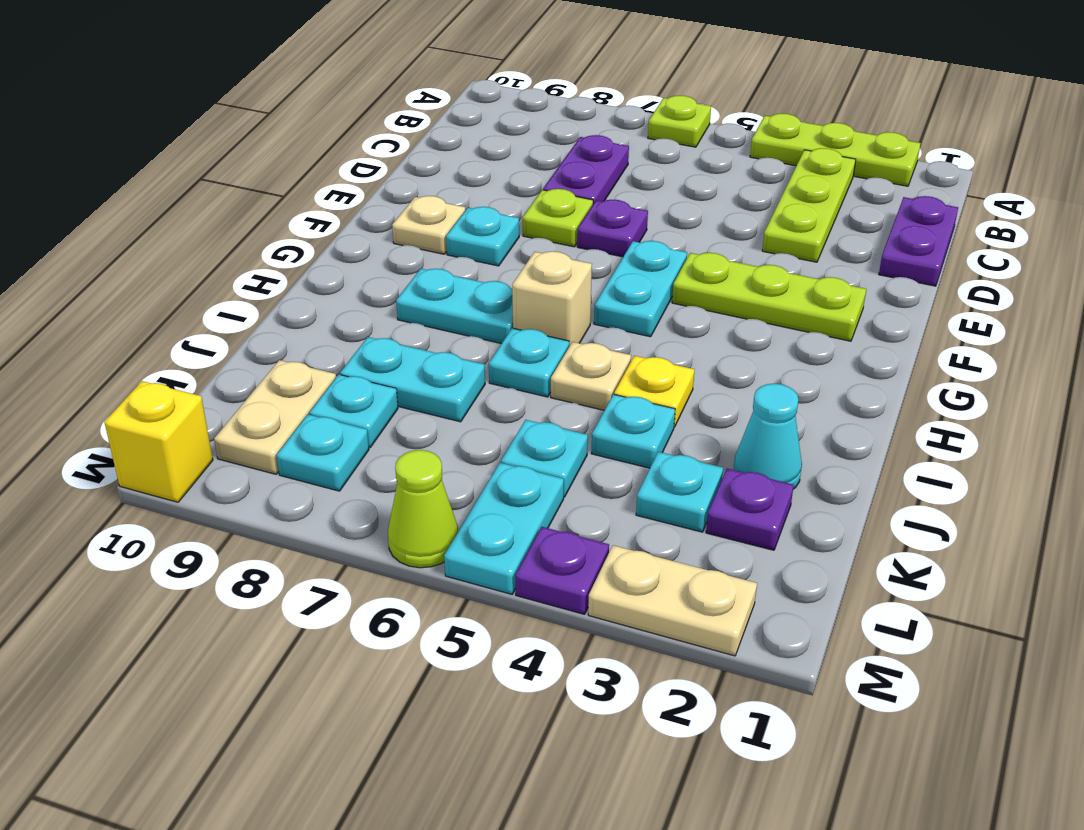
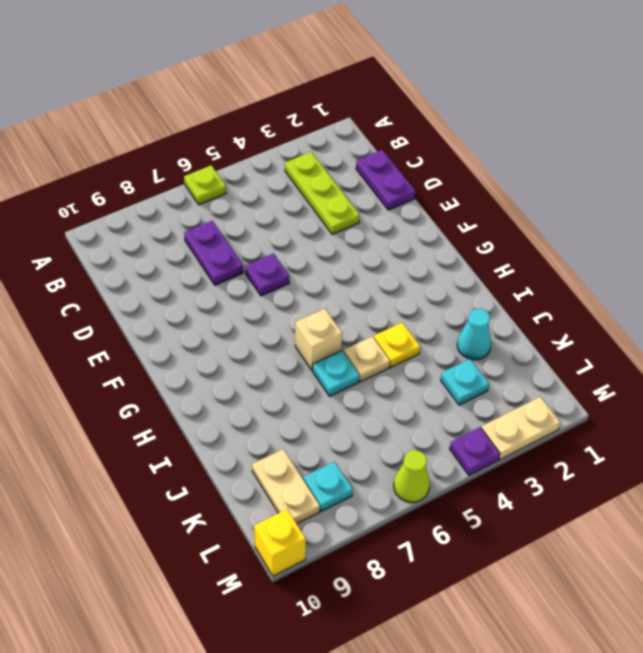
none -> lime plate A2:A4 level 1
none -> lime plate E7 level 1
none -> lime plate F2:F4 level 1
none -> cyan plate F5:G5 level 1

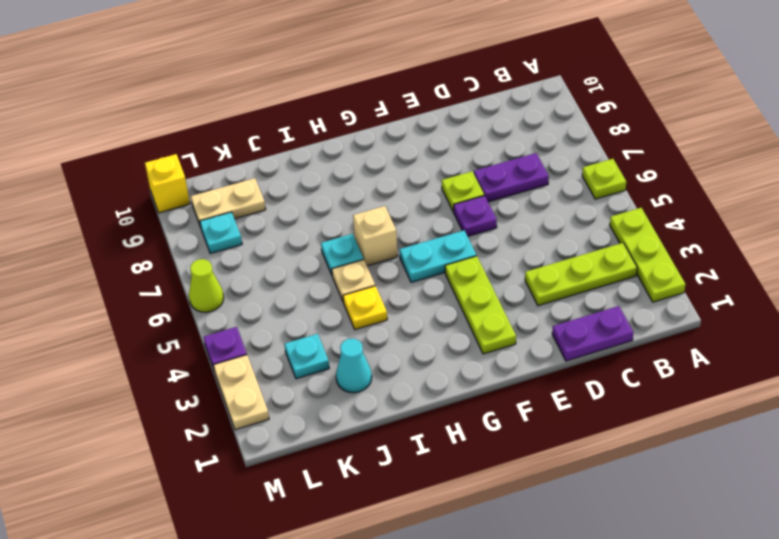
none -> cyan plate F8 level 1
none -> tan plate F9 level 1
none -> cyan plate H7:H8 level 1
none -> cyan plate J4 level 1

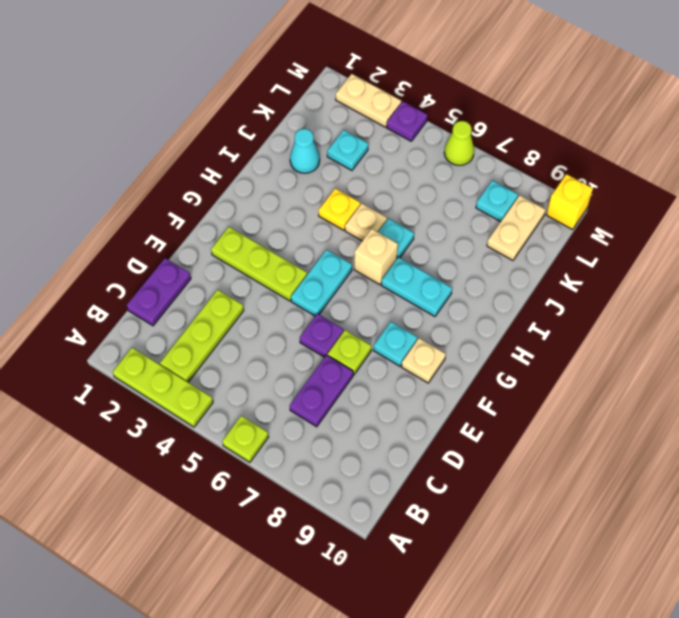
none -> cyan plate J4 level 1
none -> cyan plate J7:J8 level 1
none -> purple plate K2 level 1
none -> cyan plate K5 level 1

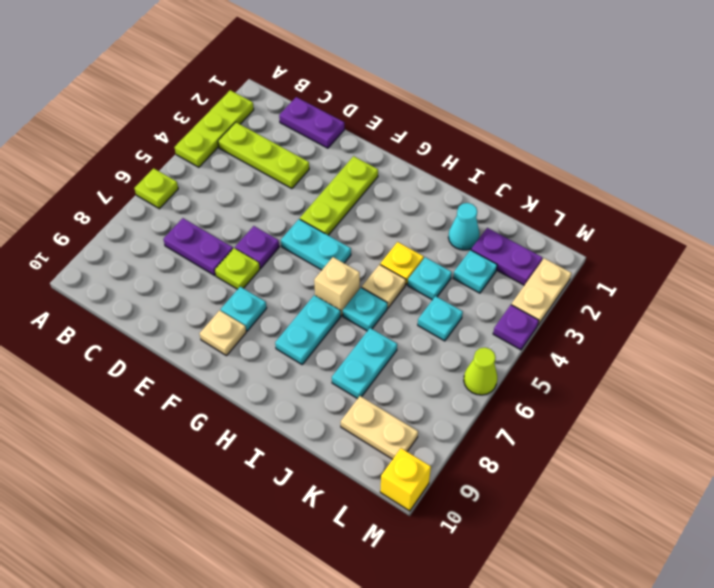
purple plate K2:L2 level 1 -> purple plate K2 level 1
none -> cyan plate K8 level 1
none -> cyan plate L5:M5 level 1
none -> cyan plate L8 level 1

